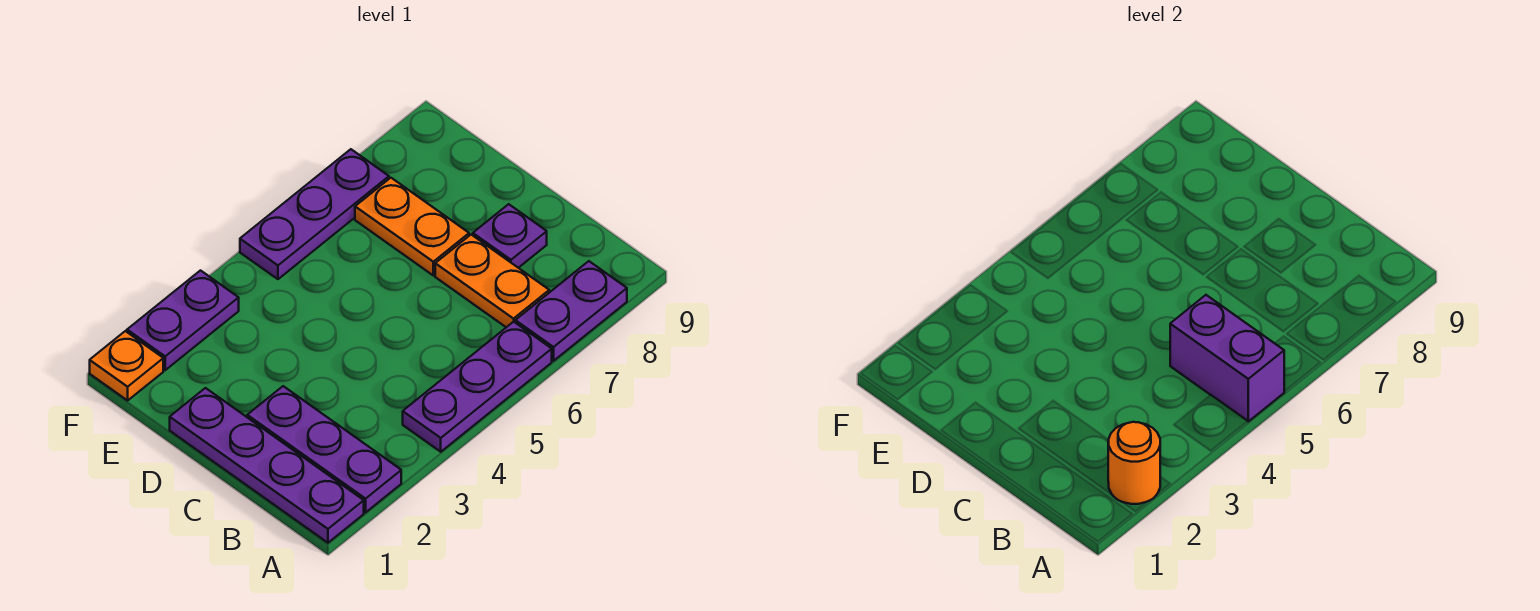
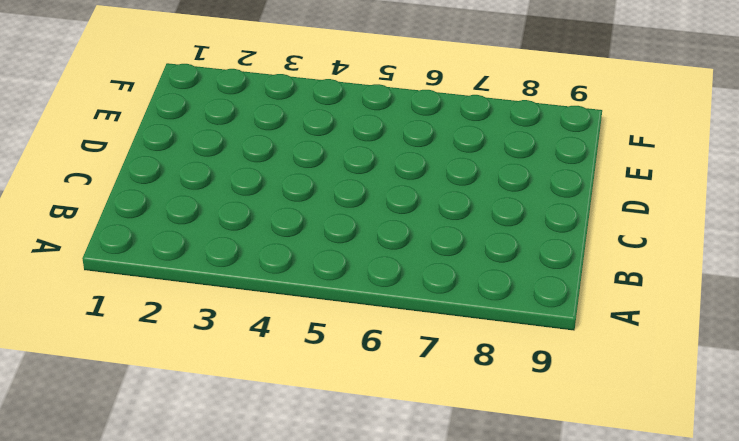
none -> purple plate A1:D1 level 1
none -> purple plate A2:C2 level 1
none -> purple plate A4:A6 level 1

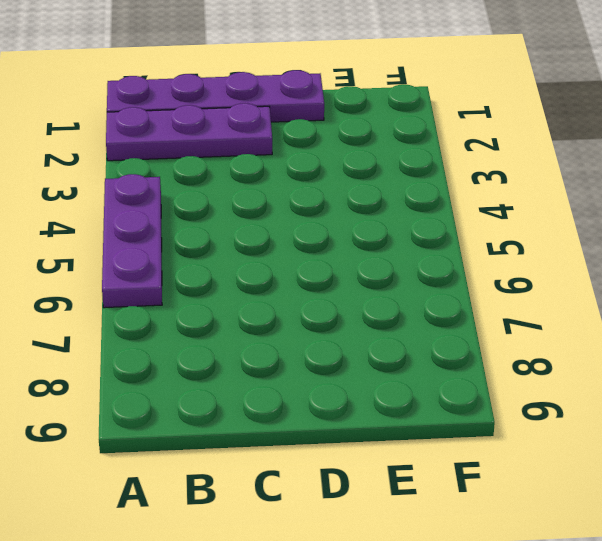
none -> purple plate A7:A8 level 1
none -> orange plate B7:C7 level 1
none -> purple plate C8 level 1

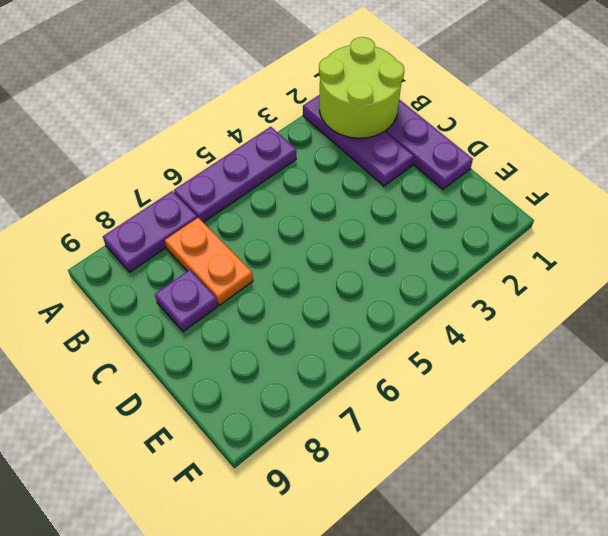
lime round brick A1:B2 level 2 -> orange round brick A2 level 2
none -> orange plate D7:E7 level 1
none -> orange plate F1 level 1
none -> purple plate F2:F3 level 1

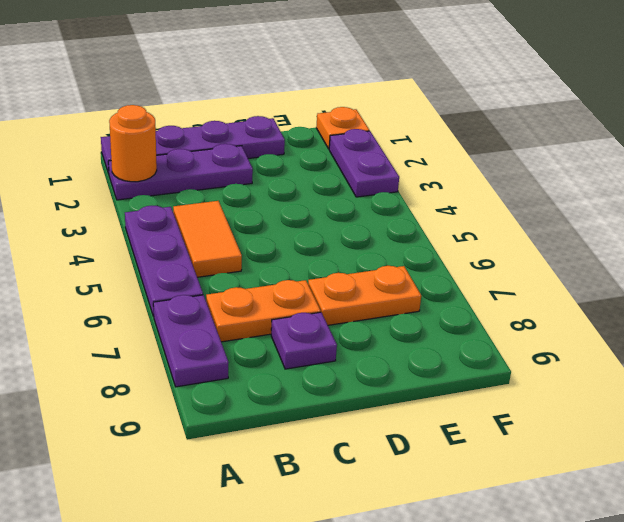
orange tile B4:B5 level 1 -> none
none -> purple plate F5:F7 level 1
none -> purple brick A5:B5 level 2

